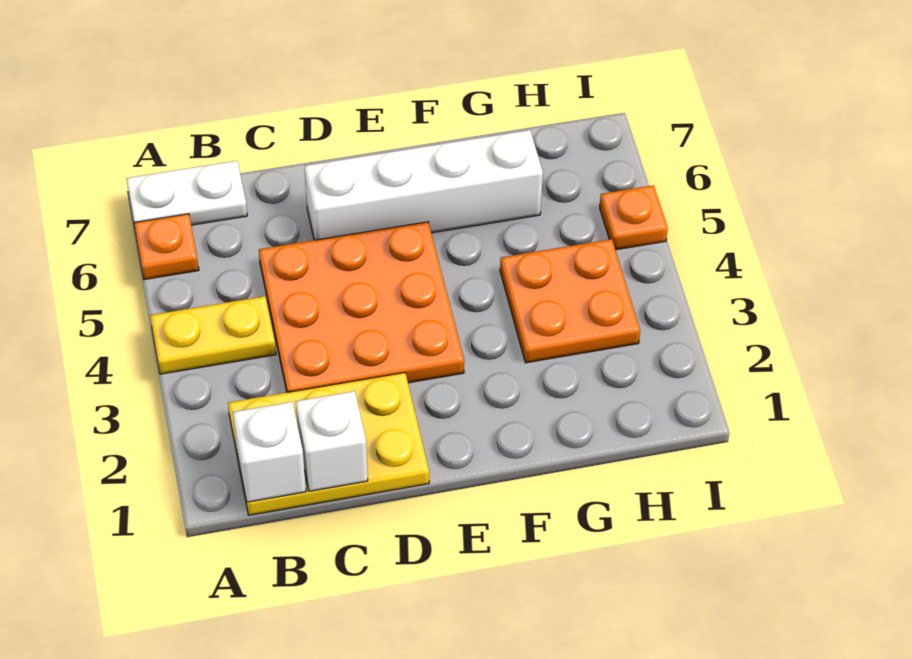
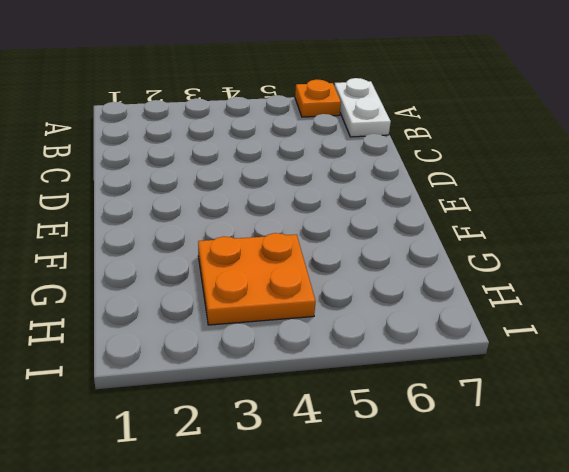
none -> yellow plate A4:B4 level 1
none -> yellow plate B1:D2 level 1

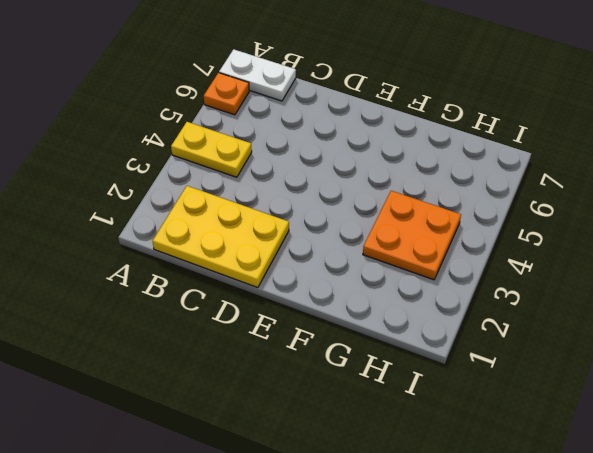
none -> orange plate C3:E5 level 1
none -> white brick D6:G6 level 1

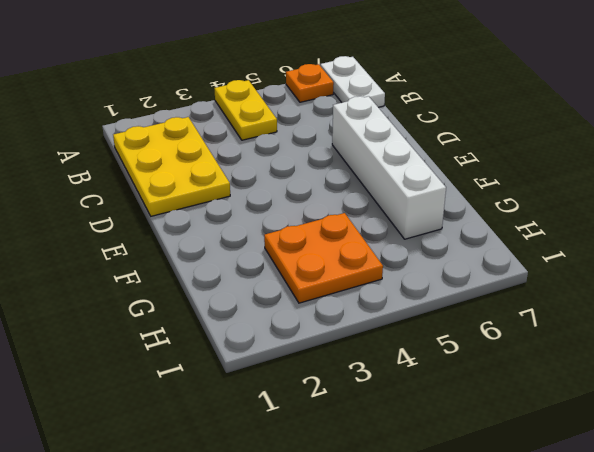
none -> orange plate C3:E5 level 1
none -> orange plate I5 level 1

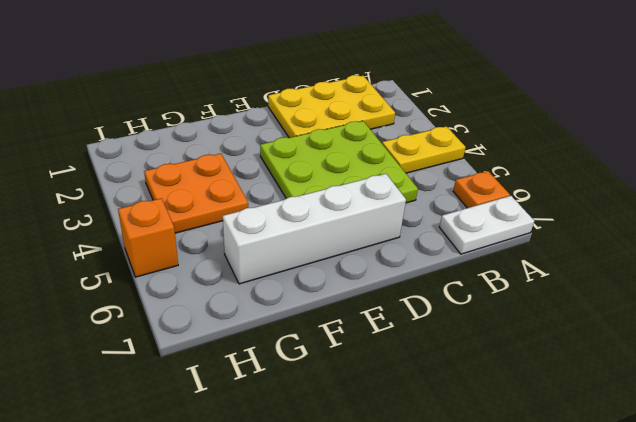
lime plate C3:E5 level 1 -> orange plate C3:E5 level 1
orange brick I5 level 1 -> orange plate I5 level 1
none -> white brick B1 level 2
none -> white brick C1 level 2

